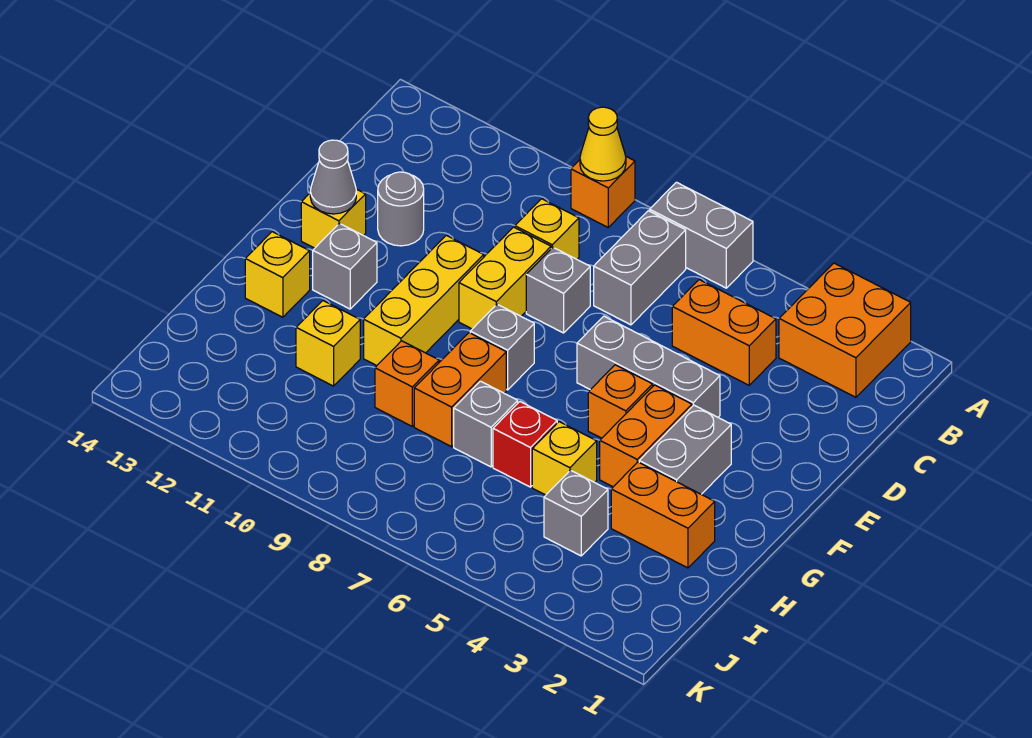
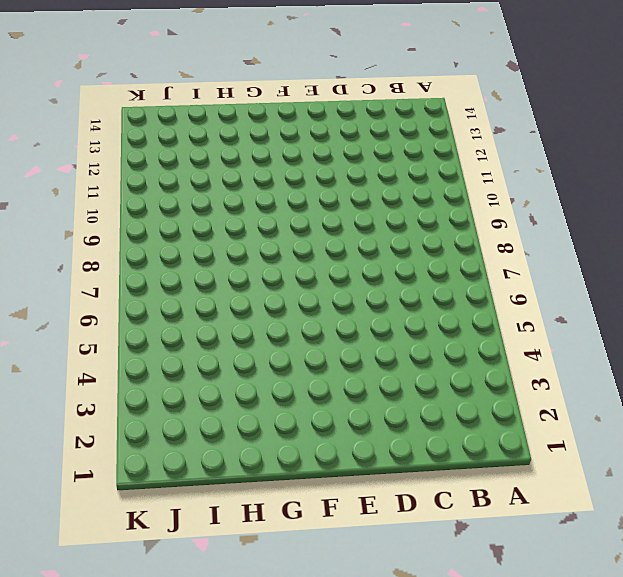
none -> orange brick A2:B3 level 1
none -> grey brick A6:A7 level 1
none -> orange brick A9 level 1

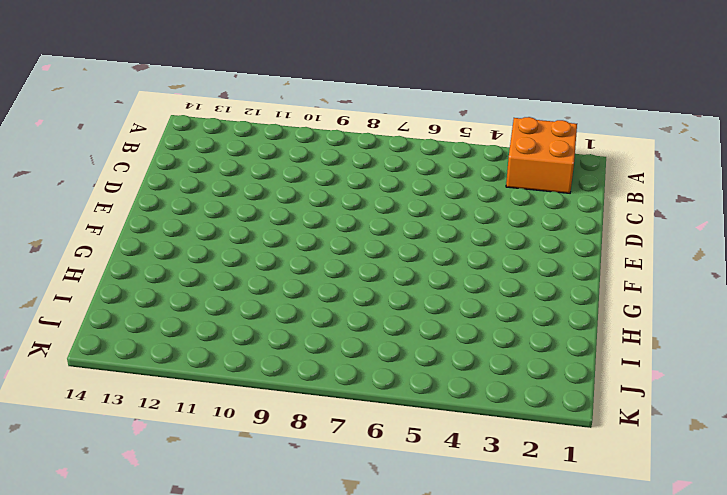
none -> grey brick A6:A7 level 1
none -> orange brick A9 level 1
none -> grey brick B7:C7 level 1

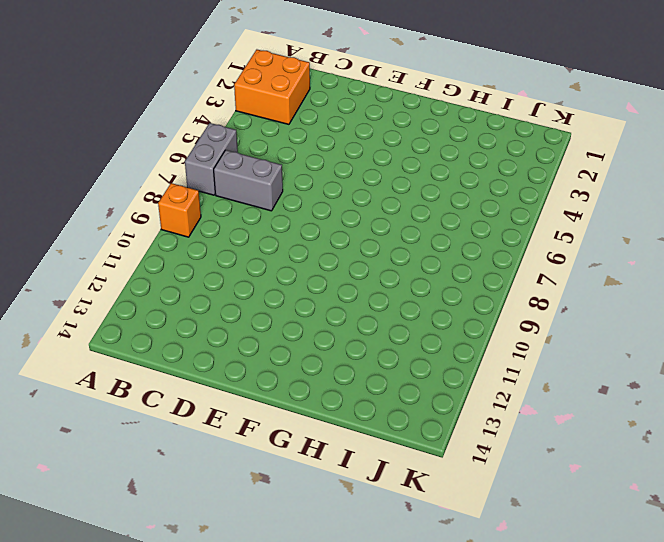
none -> orange brick C4:C5 level 1
none -> yellow brick C9 level 1
none -> grey brick D8 level 1

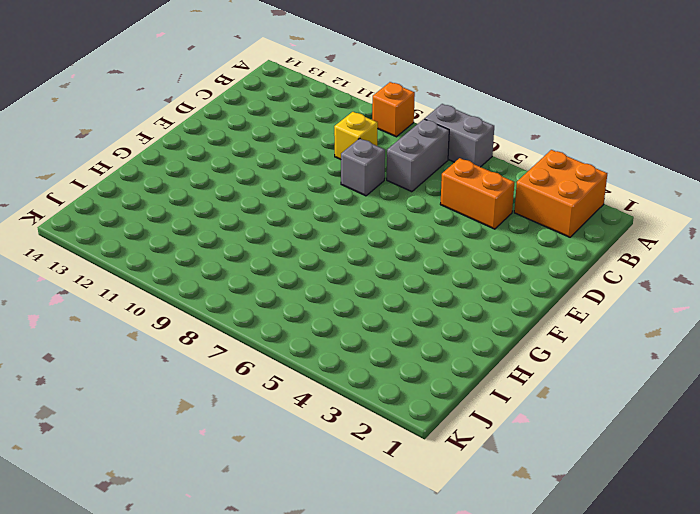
none -> yellow brick D9:E9 level 1
none -> grey round brick D12 level 1
none -> grey brick E4:E6 level 1

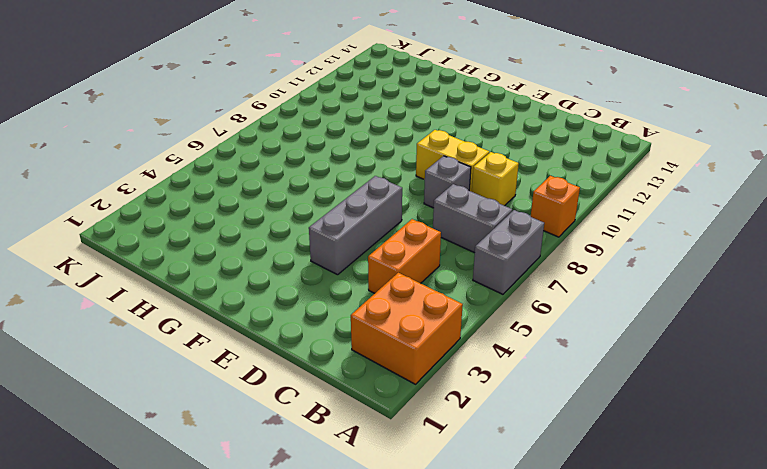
none -> grey round brick D12 level 1
none -> yellow brick E10:G10 level 1
none -> yellow brick E13 level 1

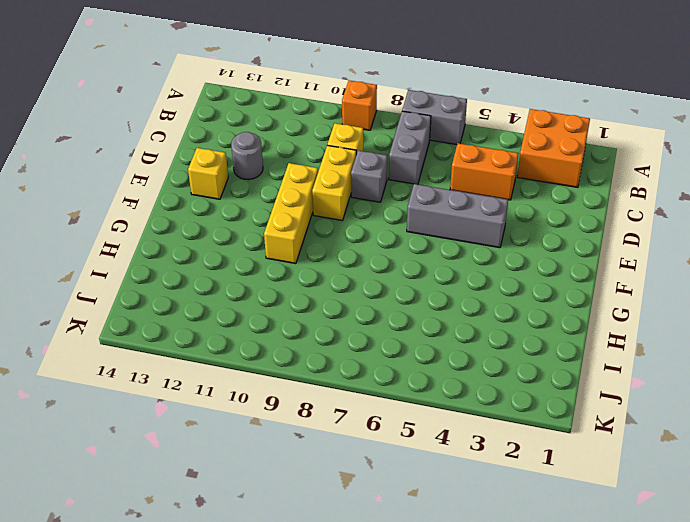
none -> grey brick F3:G3 level 1
none -> orange brick F4:G4 level 1
none -> orange brick F5 level 1

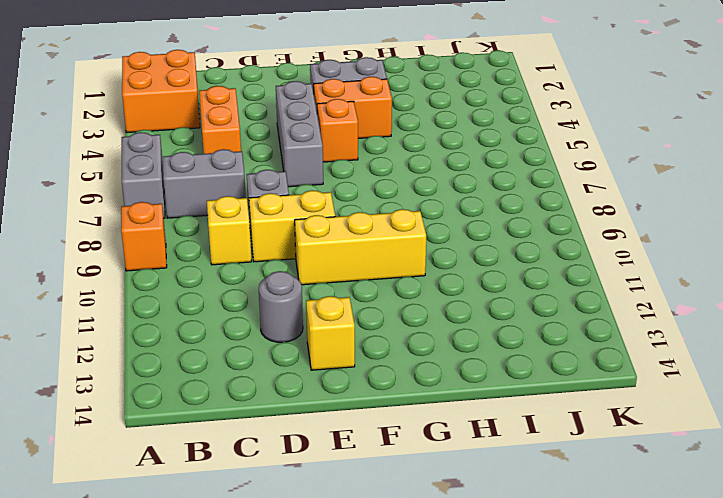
none -> grey brick F8 level 1
none -> grey brick F12 level 1
none -> orange brick G8:H8 level 1

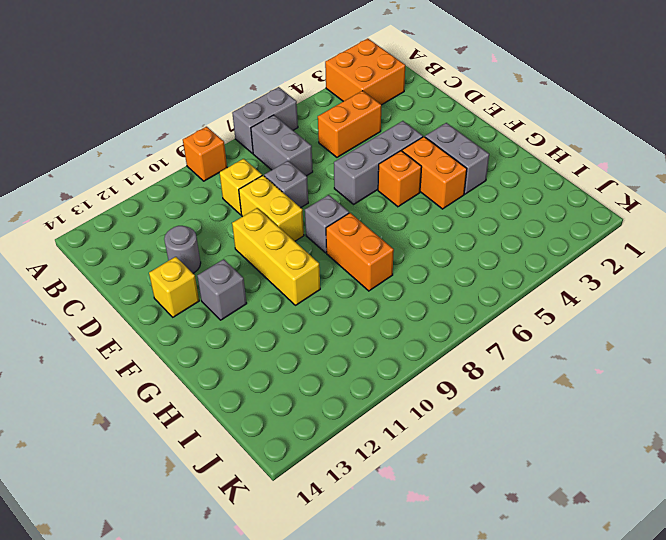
none -> yellow brick G13 level 1
none -> orange brick H2:H3 level 1
none -> yellow brick H5 level 1

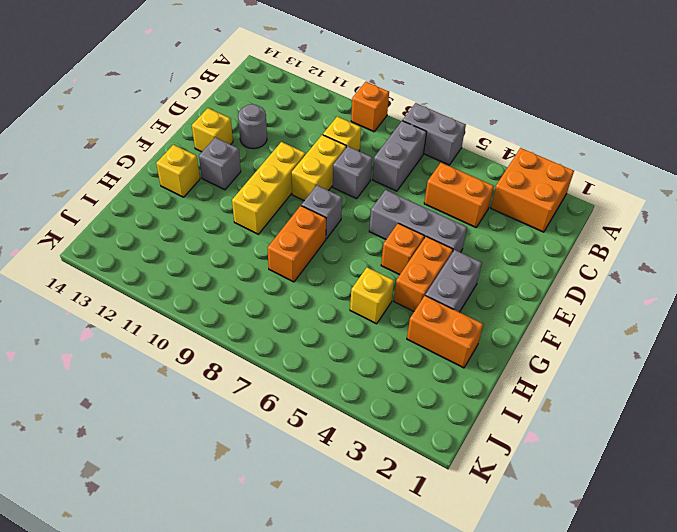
none -> red brick H6 level 1
none -> grey brick H7 level 1
none -> orange brick H9 level 1

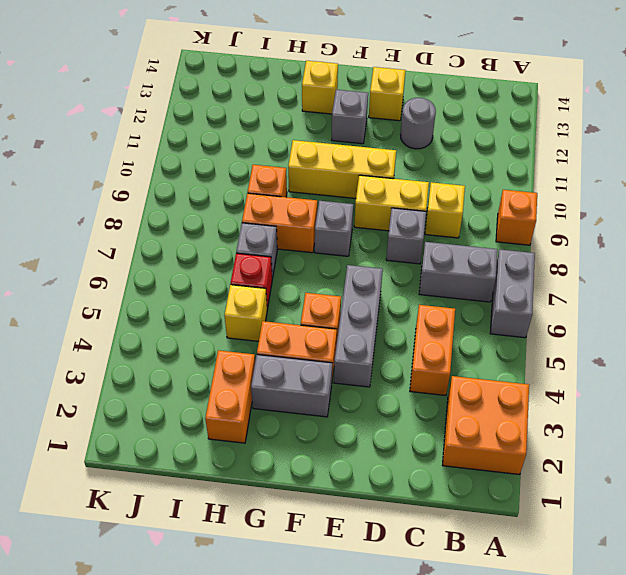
none -> yellow brick H11 level 1
none -> grey brick I4 level 1
none -> yellow cone A9 level 2

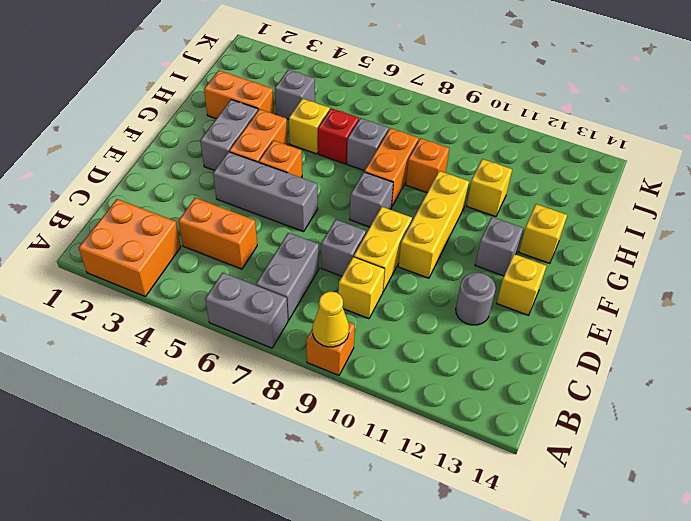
none -> grey cone E13 level 2

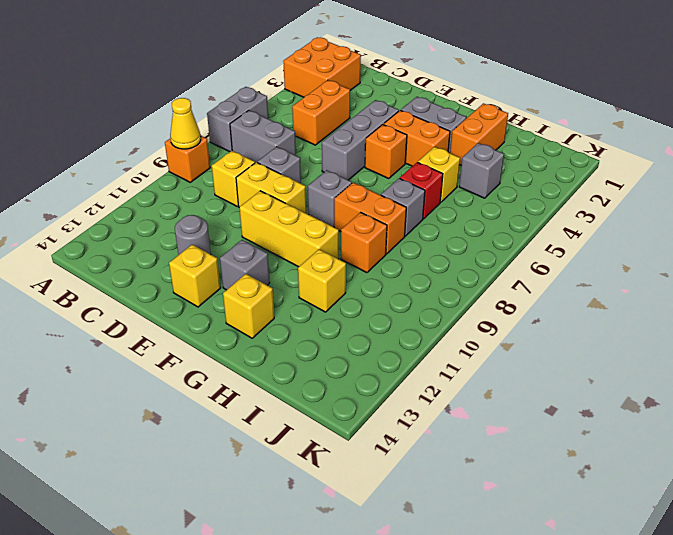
none -> grey cone E13 level 2

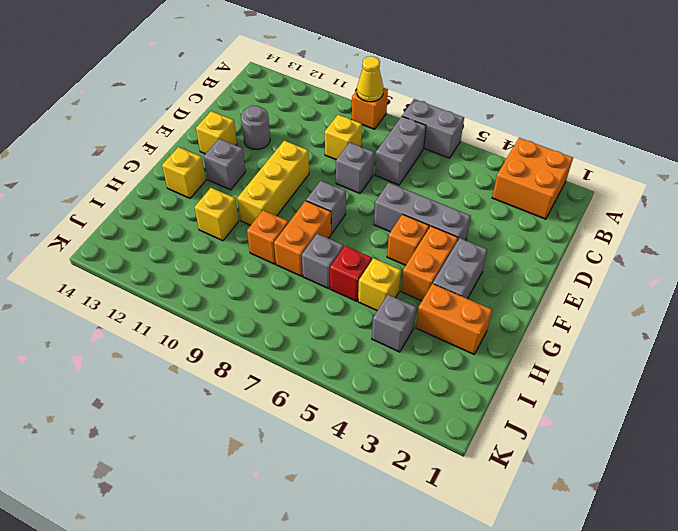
none -> orange brick C4:C5 level 1
none -> yellow brick D9:E9 level 1
none -> grey cone E13 level 2

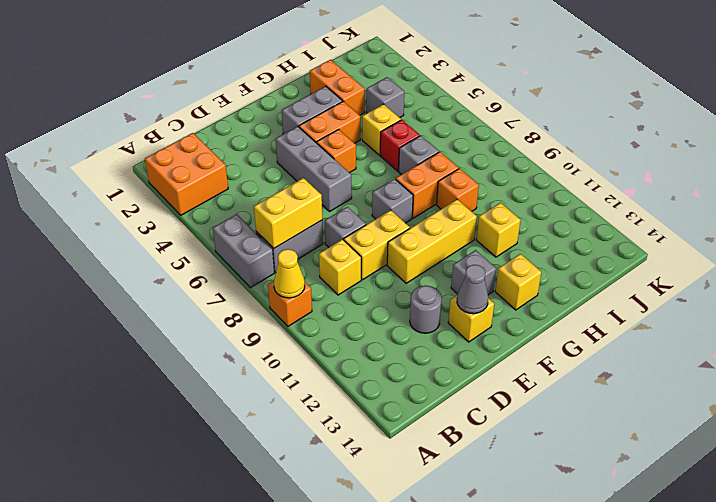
yellow brick B7:C7 level 2 -> none
none -> orange brick C4:C5 level 1

